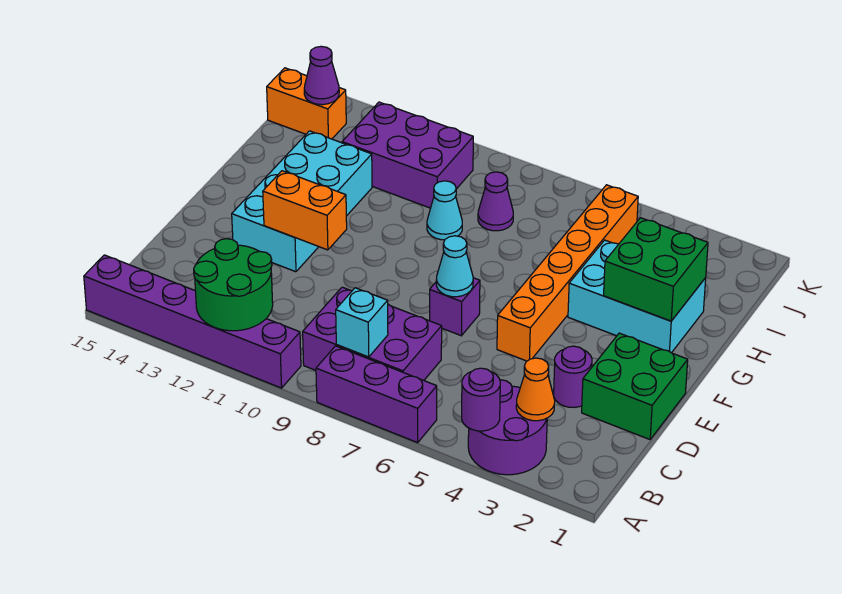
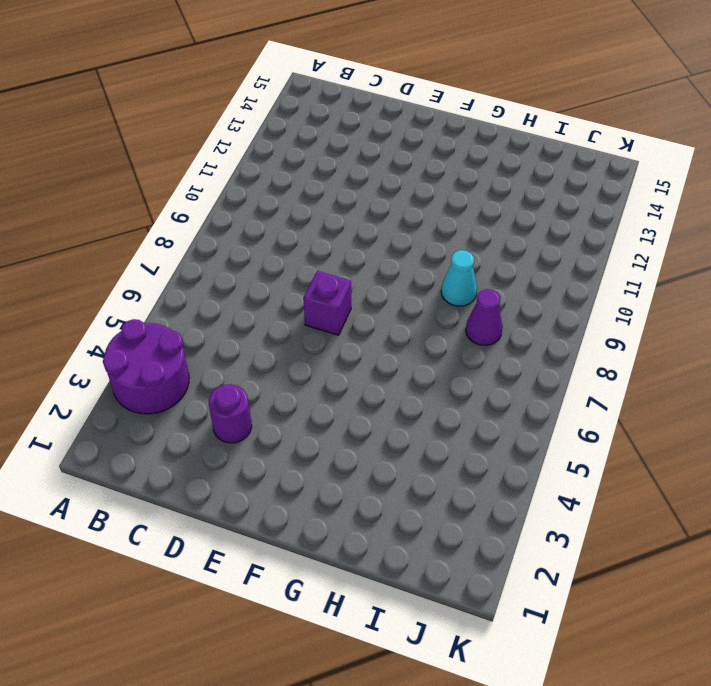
none -> purple brick A6:A8 level 1
none -> purple brick A10:A15 level 1
none -> purple brick B7:C9 level 1

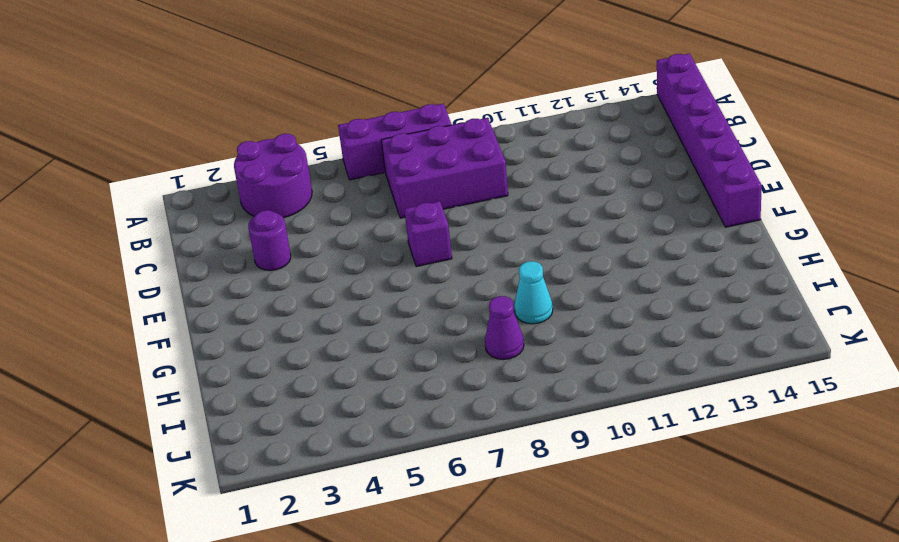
purple brick A15:F15 level 1 -> purple brick A10:A15 level 1
none -> green brick D1:E2 level 1
none -> orange brick E5:J5 level 1
none -> cyan brick E12:H13 level 1

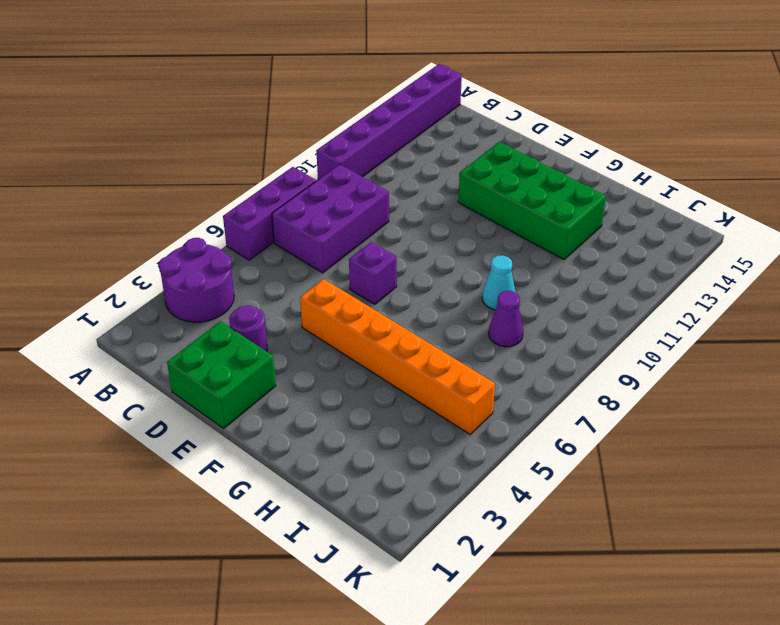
green brick E12:H13 level 1 -> cyan brick E12:H13 level 1
none -> cyan brick G2:H4 level 1
none -> purple brick I10:J12 level 1
none -> orange brick J14:J15 level 1

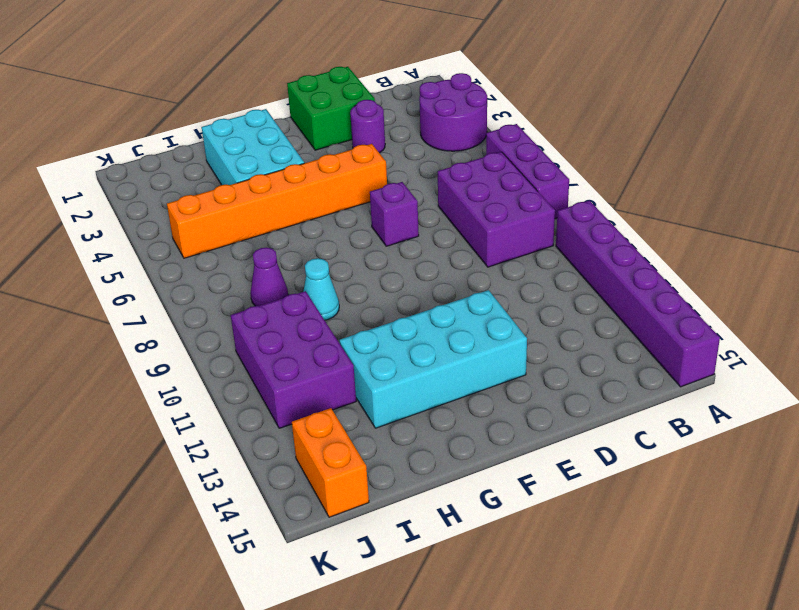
none -> purple round brick A4 level 2
none -> green round brick A11:B12 level 2
none -> orange cone B3 level 2

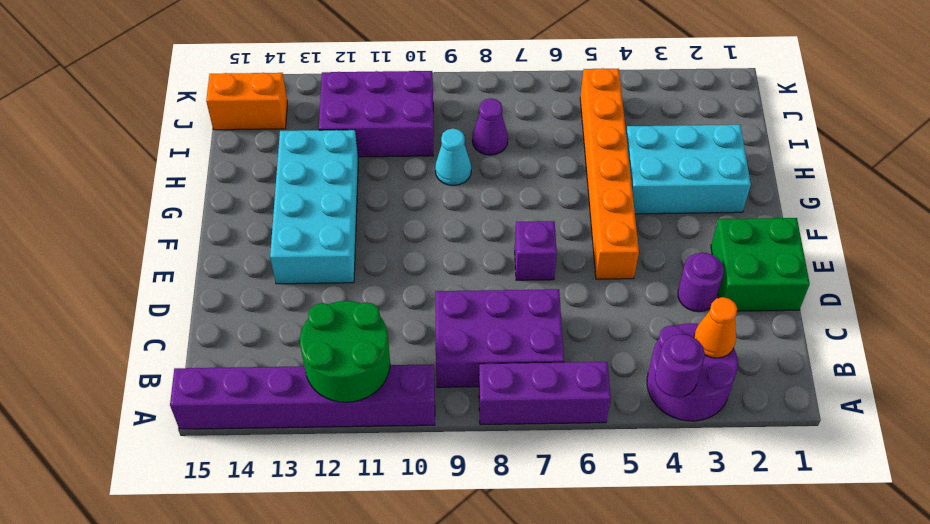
none -> cyan brick B8 level 2
none -> cyan cone E7 level 2
none -> orange brick E11:E12 level 2

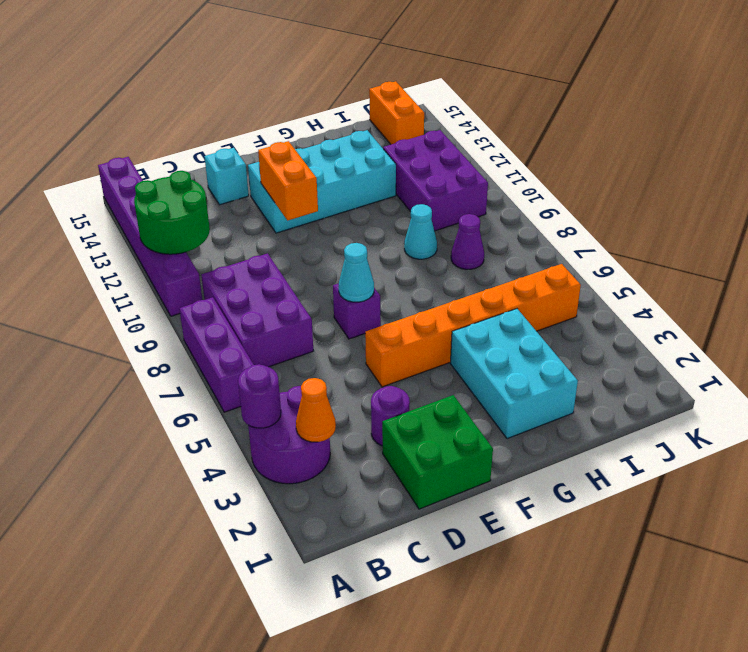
cyan brick D14 level 1 -> cyan brick B8 level 2
none -> green brick G2:H3 level 2
none -> purple cone J14 level 2

